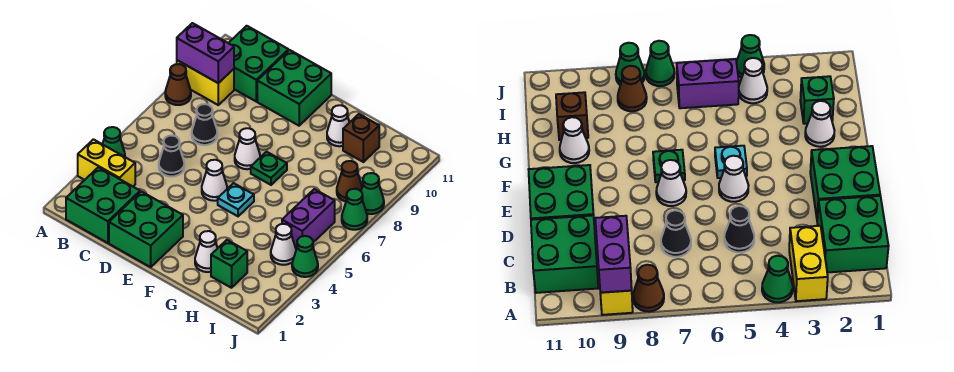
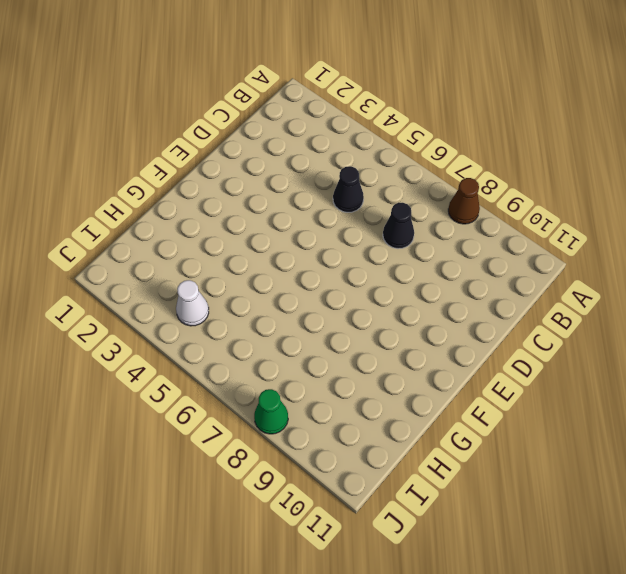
none -> yellow brick A3:B3 level 1
none -> green cone A4 level 1
none -> yellow brick A9:B9 level 1

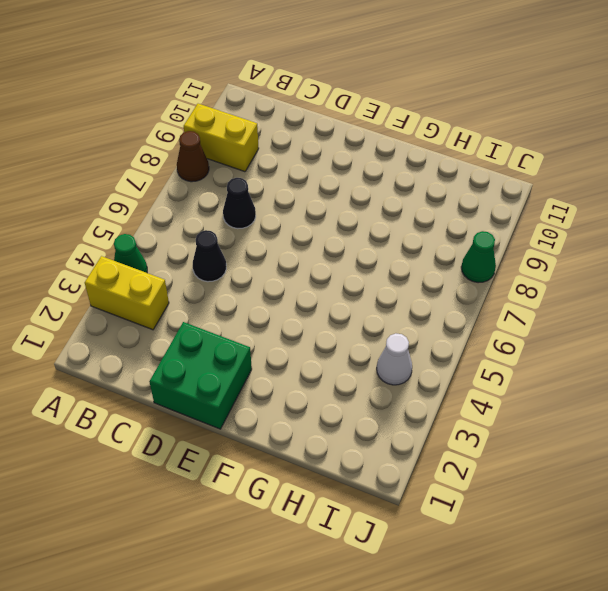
none -> green brick B1:C2 level 1
none -> green brick B10:C11 level 1
none -> green brick D10:E11 level 1

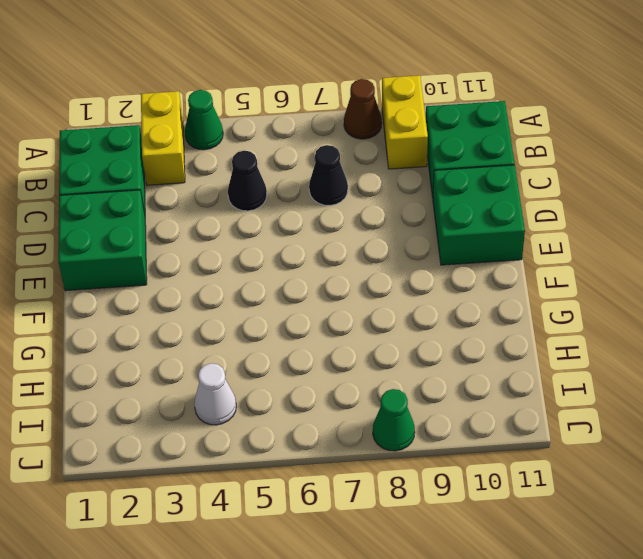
none -> white cone E5 level 1
none -> white cone E7 level 1
none -> cyan plate F5 level 1

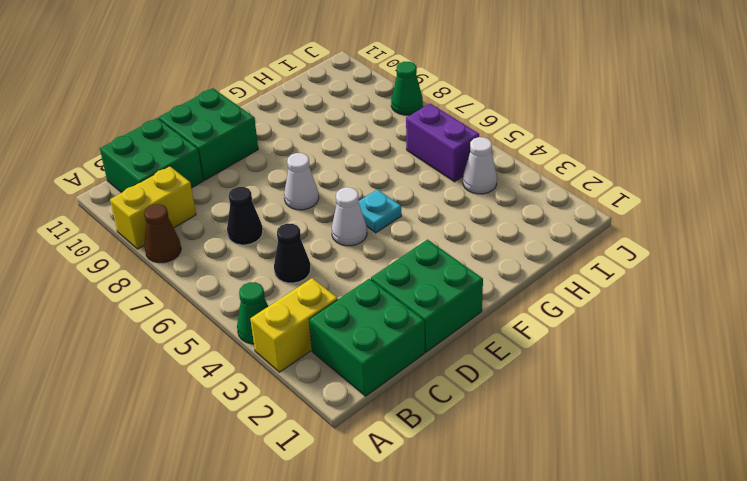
none -> green plate F7 level 1
none -> white cone G2 level 1
none -> white cone G10 level 1

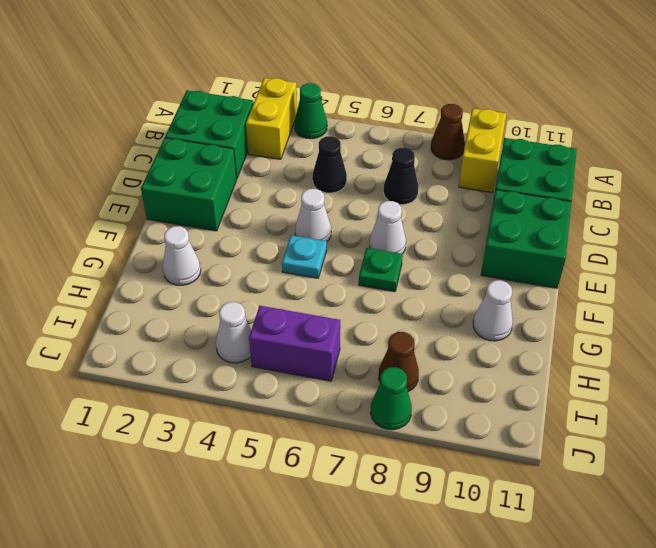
none -> green brick H2 level 1
none -> brown brick H10 level 1
none -> green cone J4 level 1

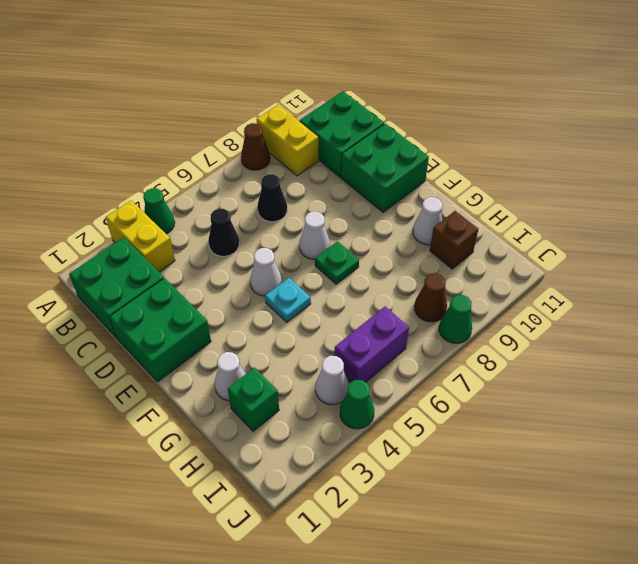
none -> green cone J7 level 1
none -> purple brick A9:B9 level 2

